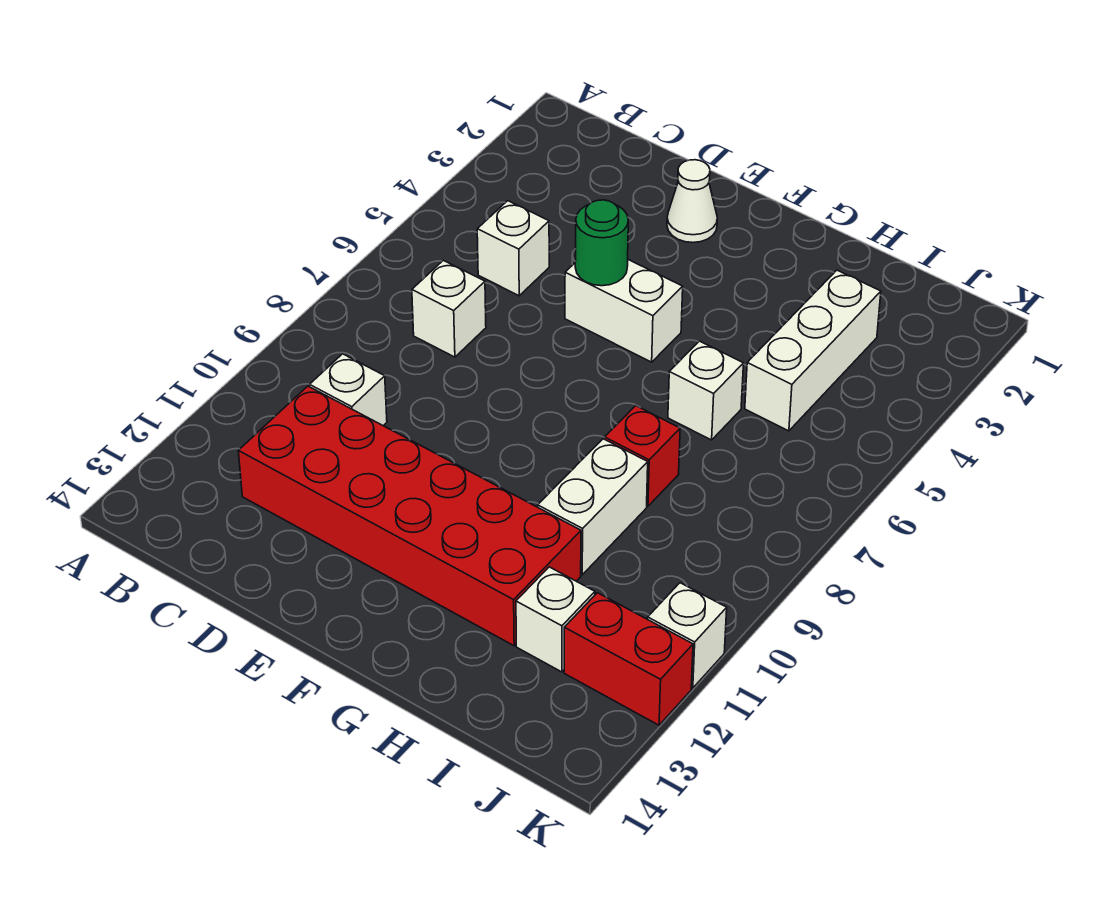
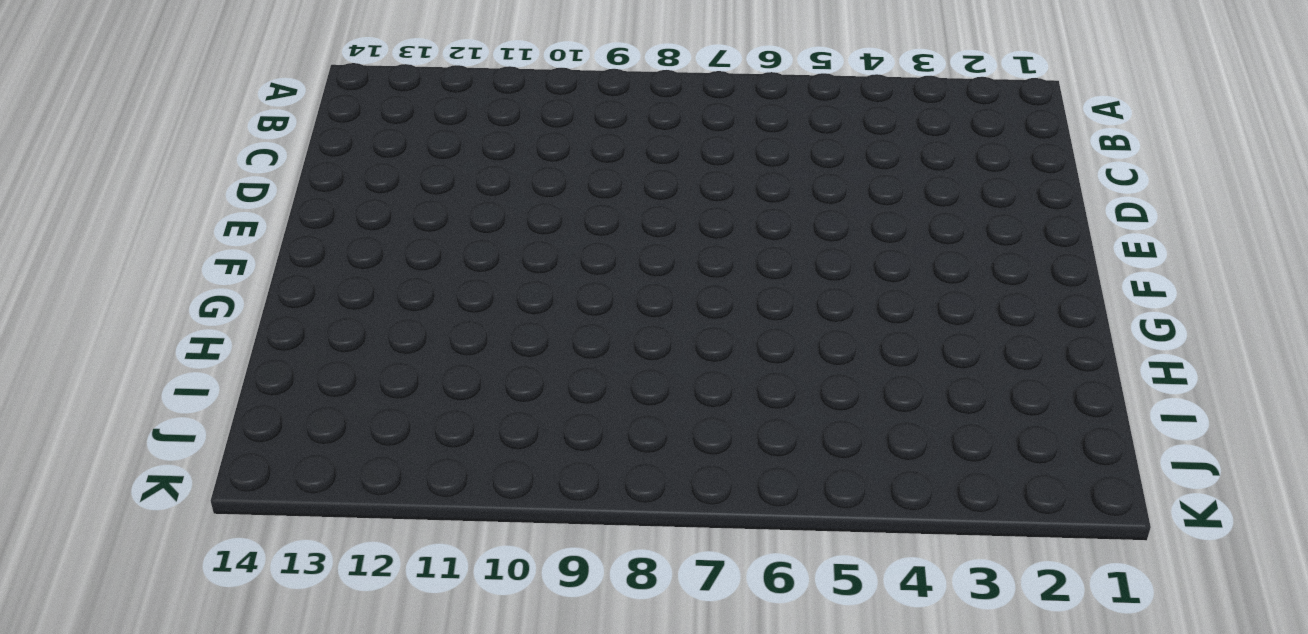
none -> white brick C5 level 1
none -> white brick C7 level 1
none -> white brick C10 level 1

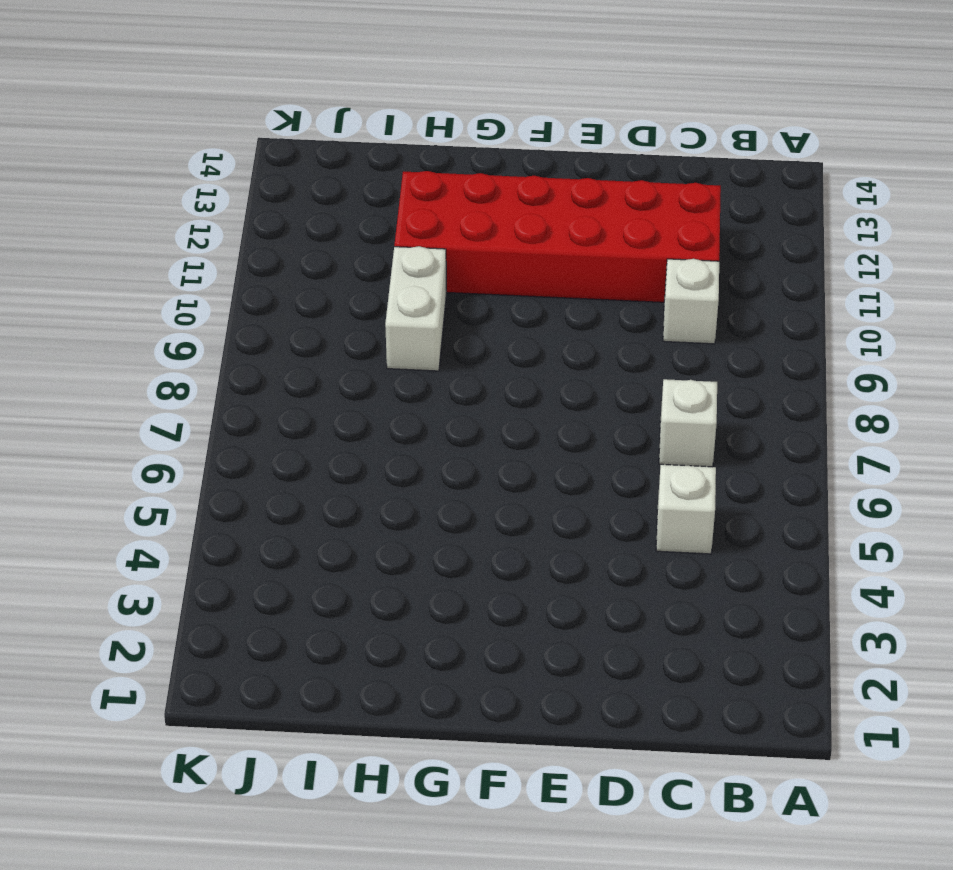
none -> white cone E2 level 1
none -> white brick E5:F5 level 1
none -> white brick H6 level 1

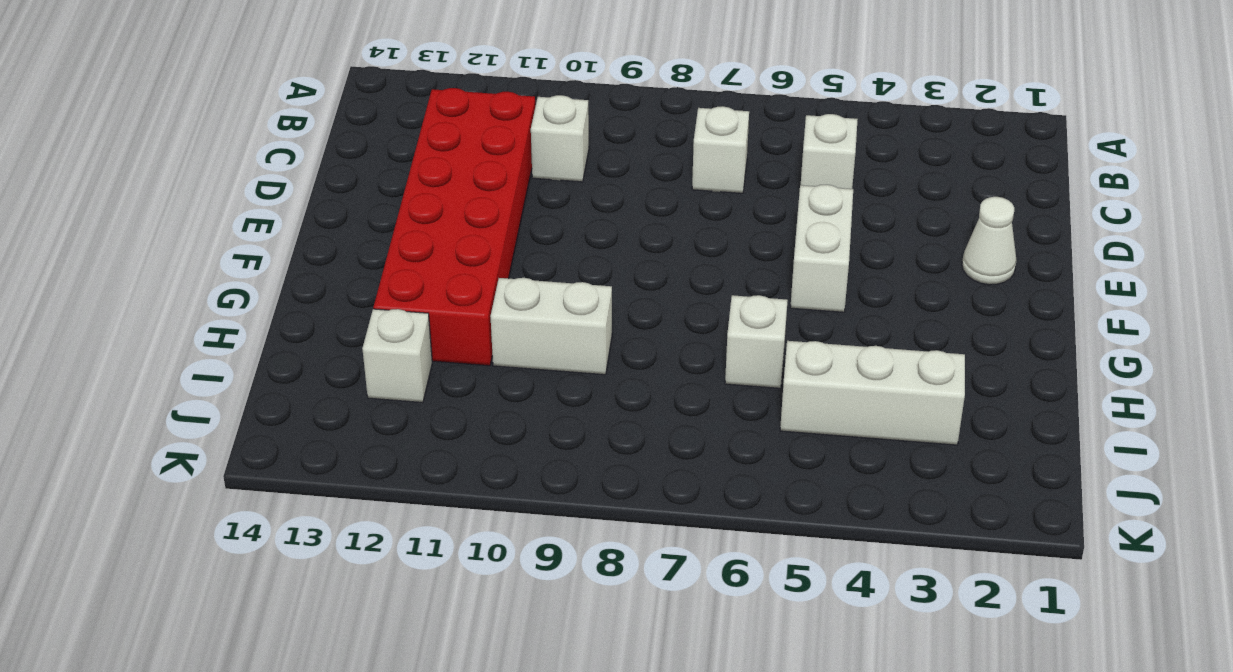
none -> red brick H8 level 1
none -> red brick J12:K12 level 1
none -> white brick K11 level 1

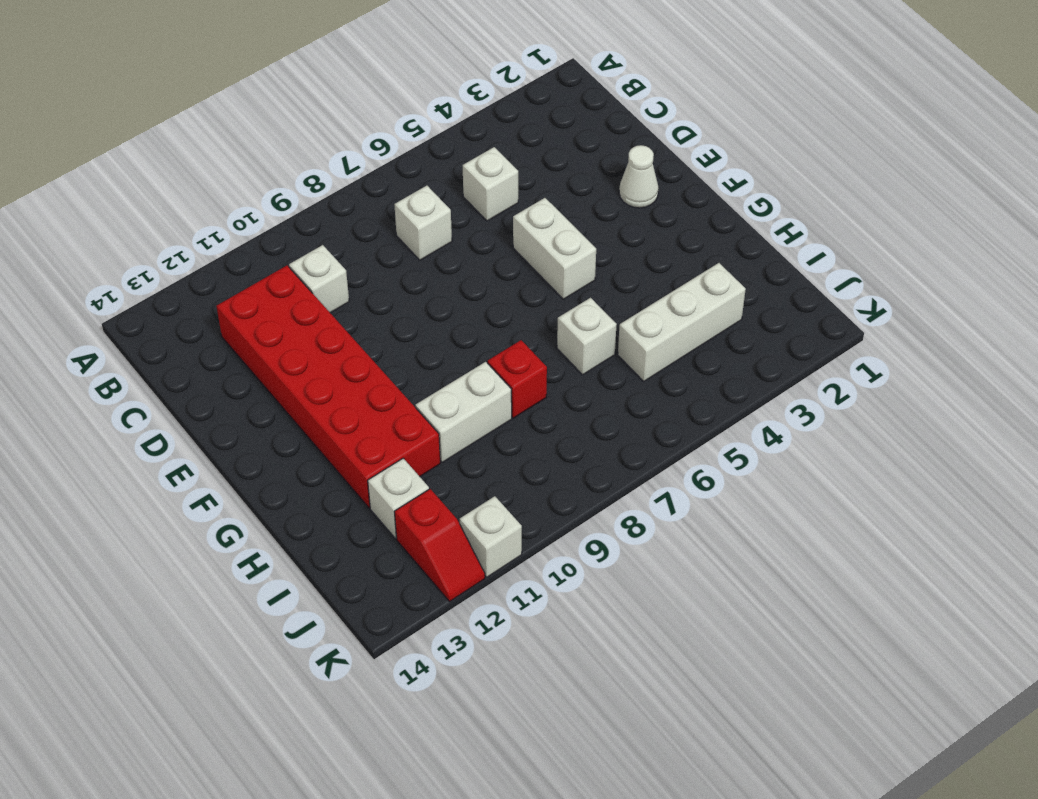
red slope J12:K12 level 1 top J -> red brick J12:K12 level 1
none -> green round brick E5 level 2

